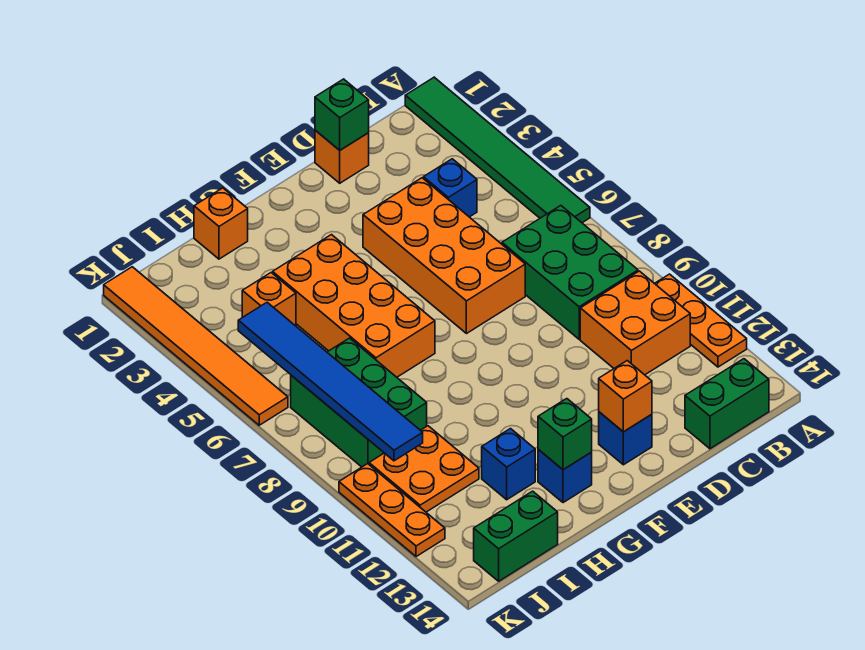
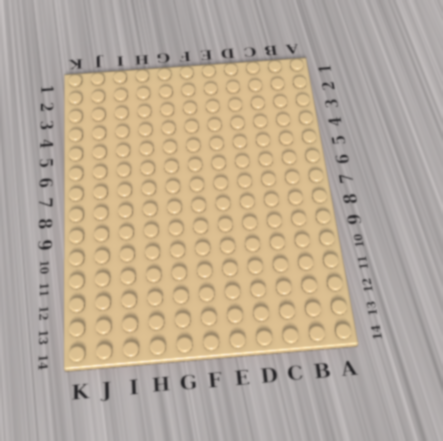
none -> green tile A1:A6 level 1
none -> orange plate A10:A12 level 1
none -> green brick B7:C9 level 1

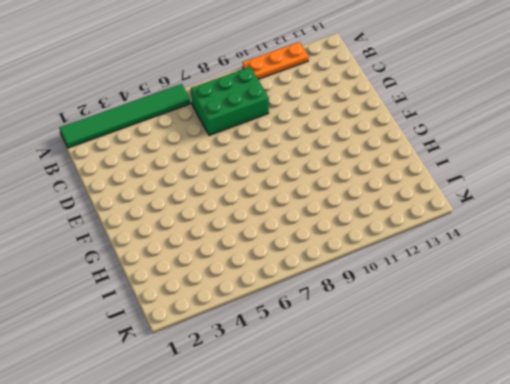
none -> orange brick B10:C11 level 1
none -> green brick B14:C14 level 1
none -> blue brick C4 level 1

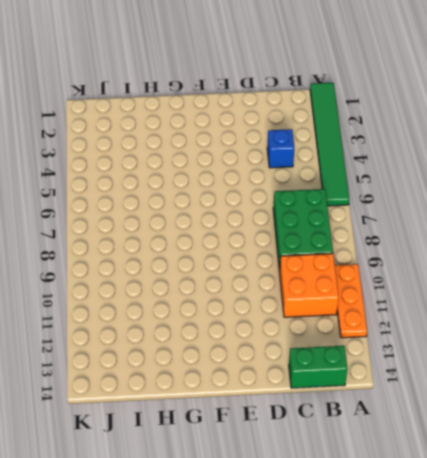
none -> orange brick D1 level 1
none -> orange brick D4:E7 level 1
none -> blue brick E13 level 1

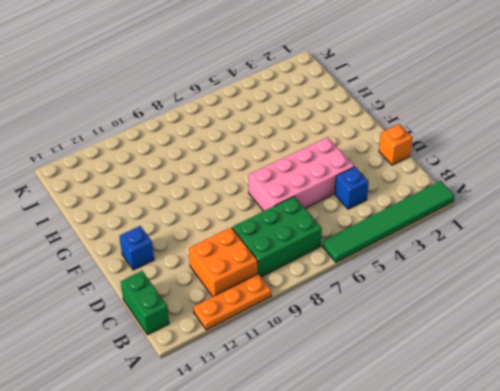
pink brick D4:E7 level 1 -> orange brick D4:E7 level 1
none -> orange brick G4:H7 level 1
none -> blue brick G13 level 1
none -> orange brick H1 level 1

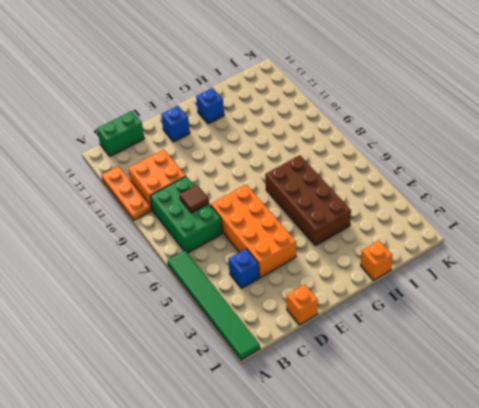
brown tile C8 level 2 -> none
brown brick G4:H7 level 1 -> orange brick G4:H7 level 1
none -> blue brick H12 level 1
none -> orange brick I4 level 1
none -> green brick I7:J9 level 1

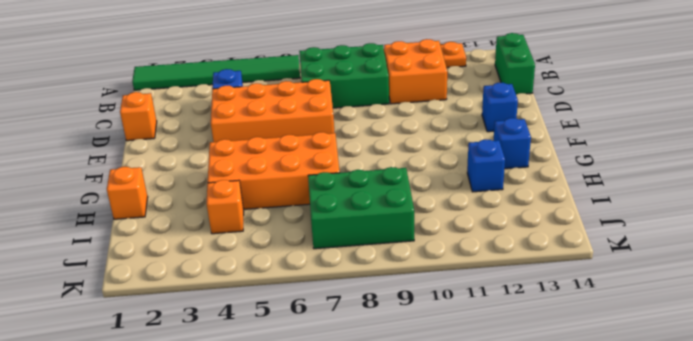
none -> orange plate I10:J11 level 1
none -> green brick I14:J14 level 1
none -> orange tile K1:K6 level 1

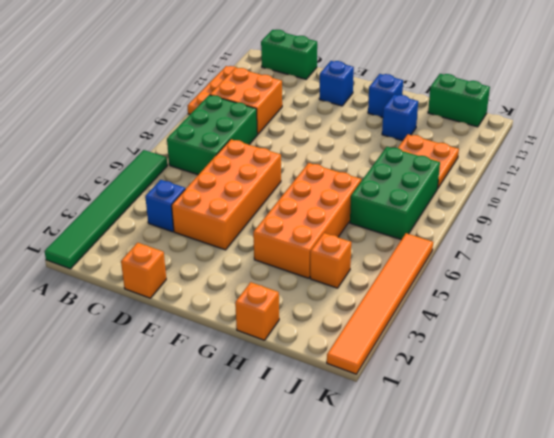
none -> orange plate K10:K12 level 1
none -> green brick D1 level 2
none -> orange brick E13 level 2

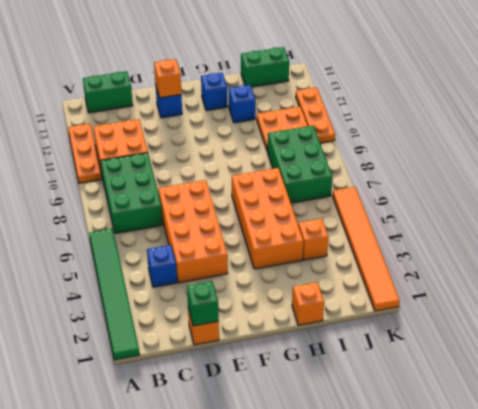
none -> green brick G13 level 2
none -> blue tile J5:J10 level 2

